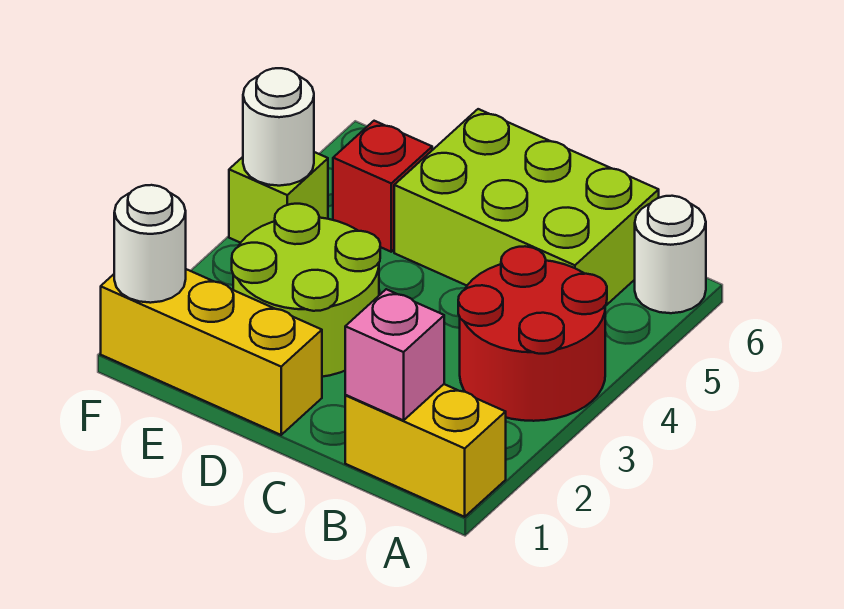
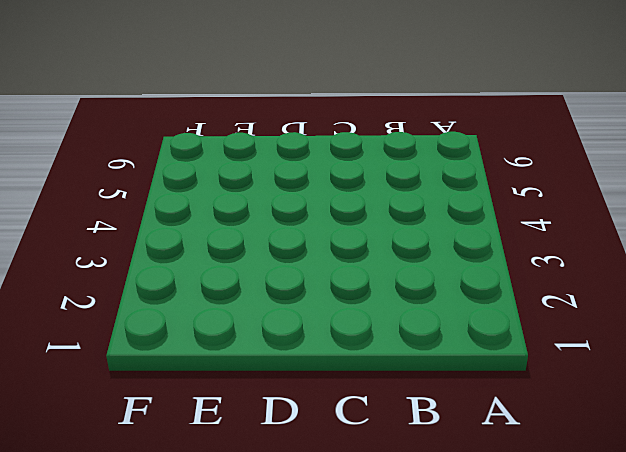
none -> yellow brick A1:B1 level 1
none -> red round brick A3:B4 level 1

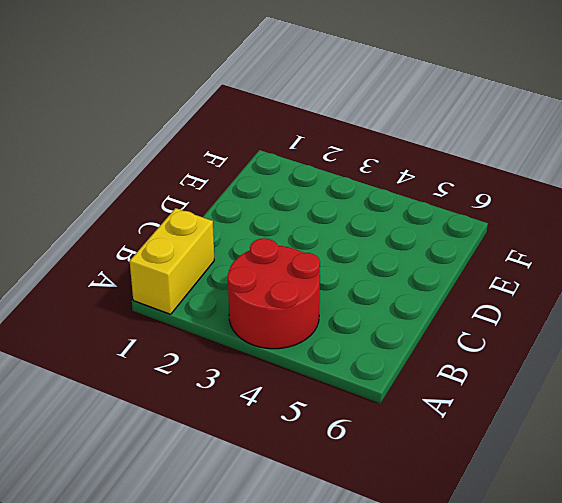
none -> white round brick A6 level 1
none -> lime brick B5:D6 level 1

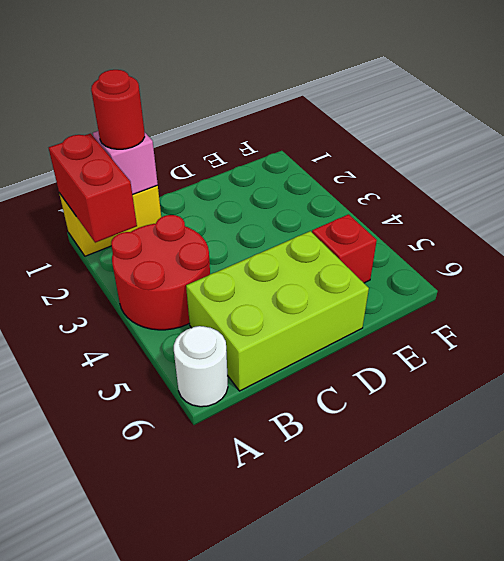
red brick A1:A2 level 2 -> none
red round brick B1 level 3 -> none
none -> yellow brick D1:F1 level 1
none -> lime round brick D2:E3 level 1

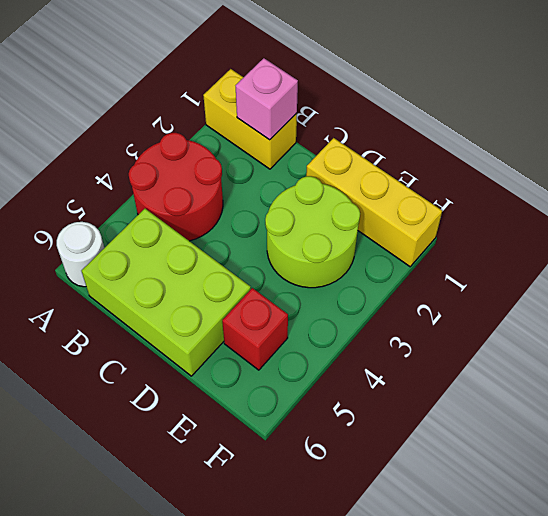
none -> lime brick F4 level 1
none -> white round brick F1 level 2

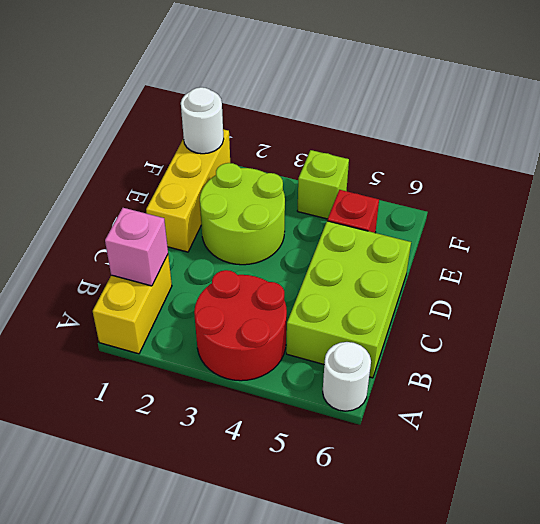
none -> white round brick F4 level 2

